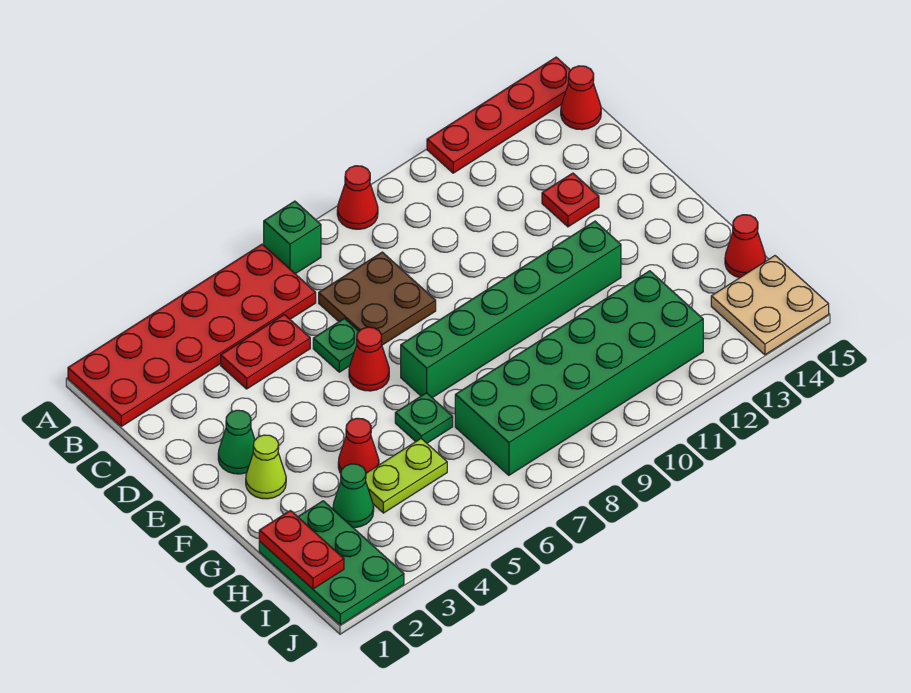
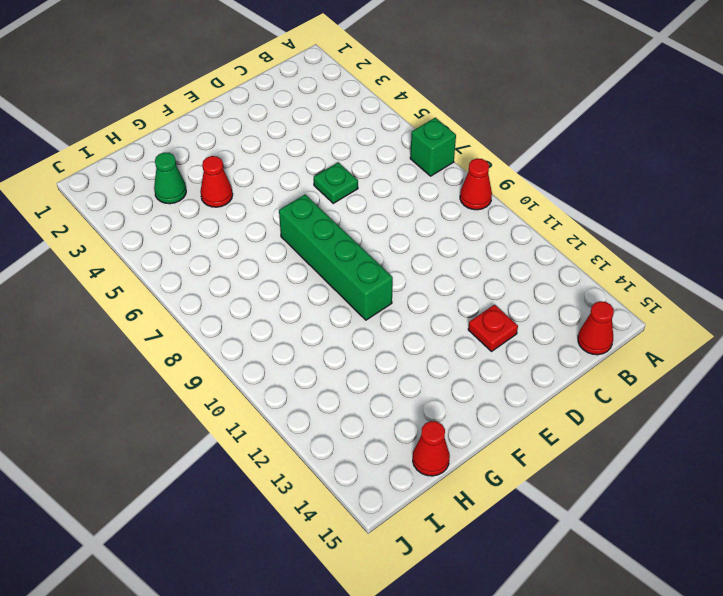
green brick F7:F10 level 1 -> green brick F7:F12 level 1
none -> red plate A1:B6 level 1
none -> red plate A12:A15 level 1
none -> red plate C4:C5 level 1

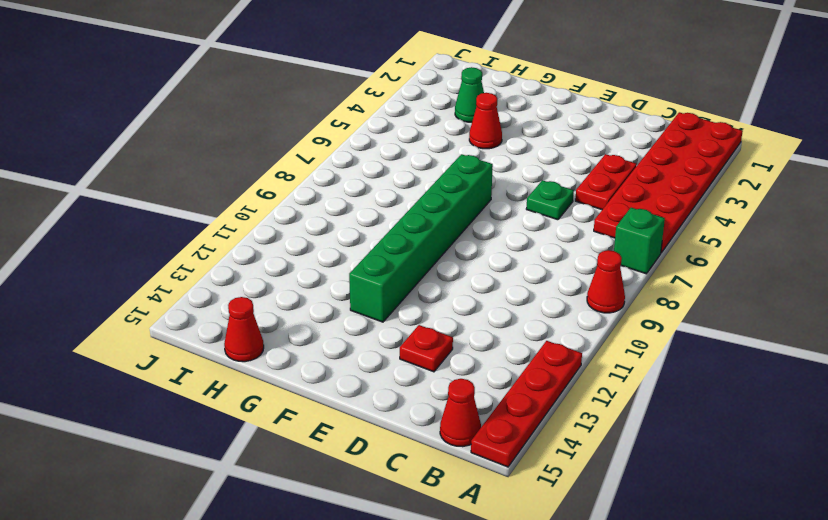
none -> brown plate C7:D8 level 1
none -> green cone E2 level 1
none -> red cone E6 level 1

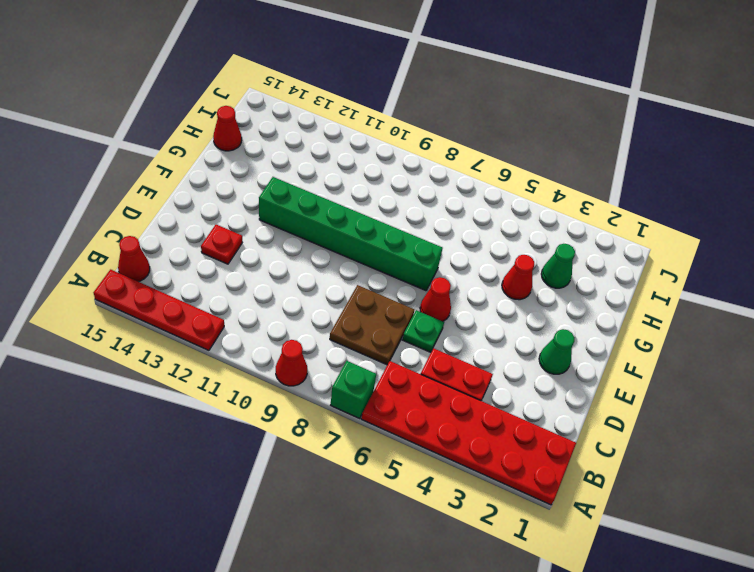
none -> lime cone F2 level 1
none -> green plate G6 level 1
none -> green plate H1:J2 level 1

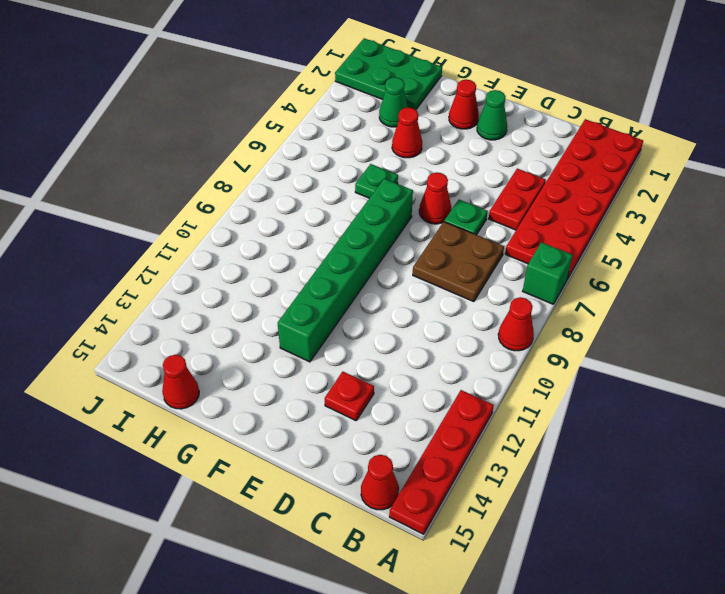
red cone F2 level 1 -> lime cone F2 level 1
none -> lime plate H4:H5 level 1
none -> green brick H7:I12 level 1
none -> tan plate I14:J15 level 1

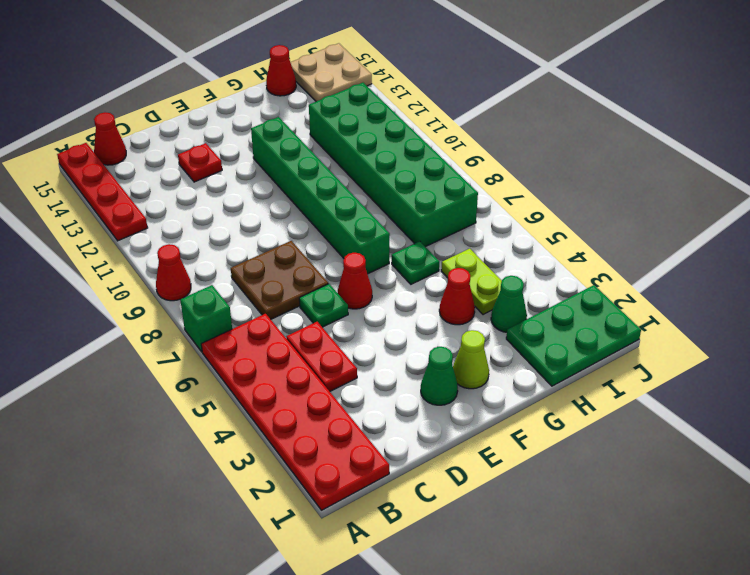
none -> red plate H1:I1 level 2

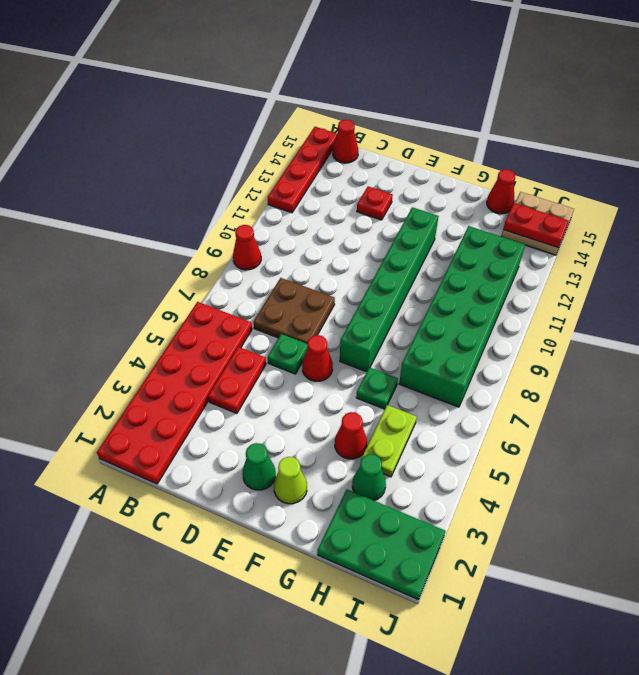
red plate I14:J14 level 2 -> red plate H1:I1 level 2
none -> green brick A7 level 1

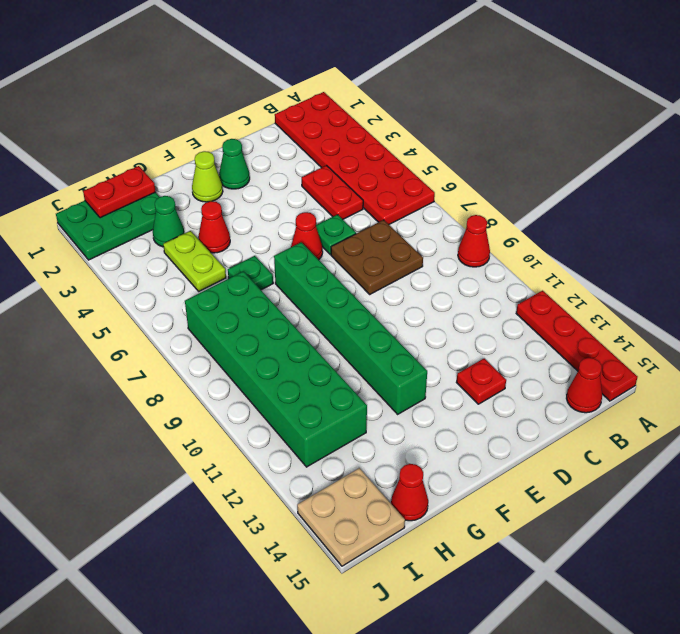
none -> green brick A7 level 1

